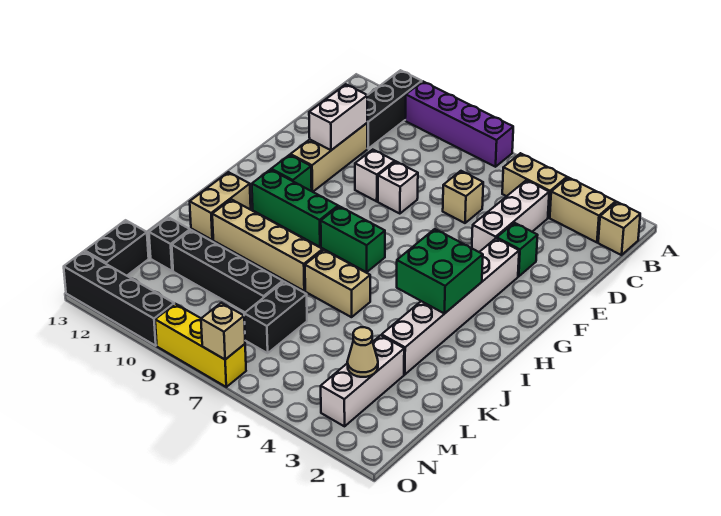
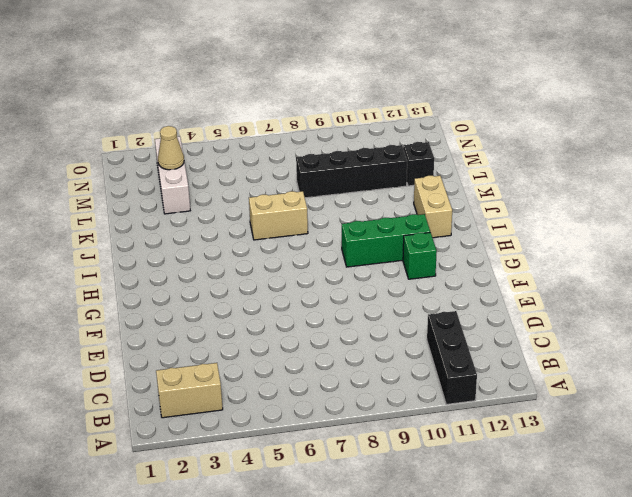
none -> purple brick A7:A10 level 1
none -> tan brick B1 level 1
none -> tan brick B4:B5 level 1

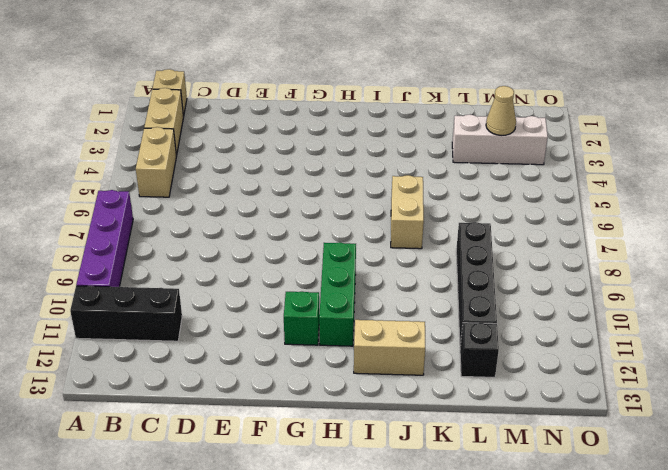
none -> white brick C4:E4 level 1
none -> tan brick D6 level 1
none -> tan brick D11:F11 level 1

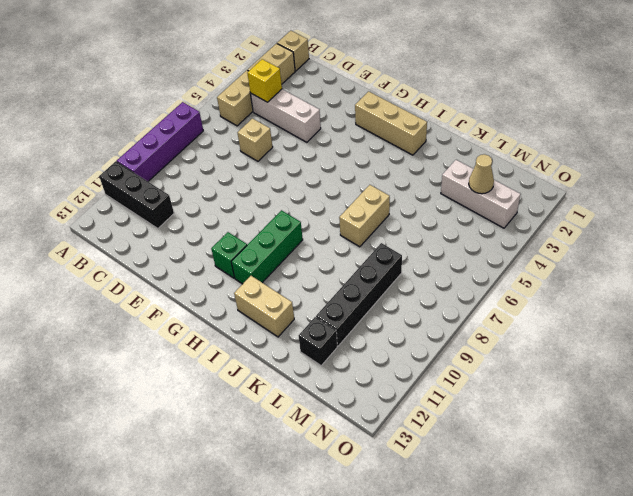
yellow brick C4 level 2 -> none
tan brick G2:I2 level 1 -> tan brick D11:F11 level 1
none -> green brick E3 level 1
none -> white brick E8 level 1
none -> white brick E9 level 1

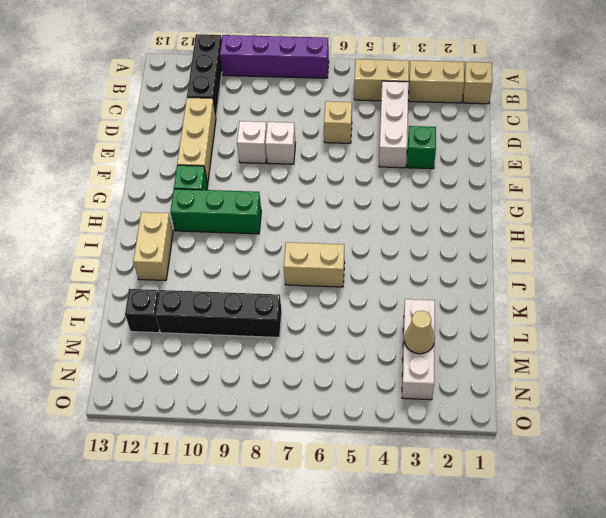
none -> white brick F3:K3 level 1
none -> green brick H7:H8 level 1
none -> tan brick J8:J11 level 1

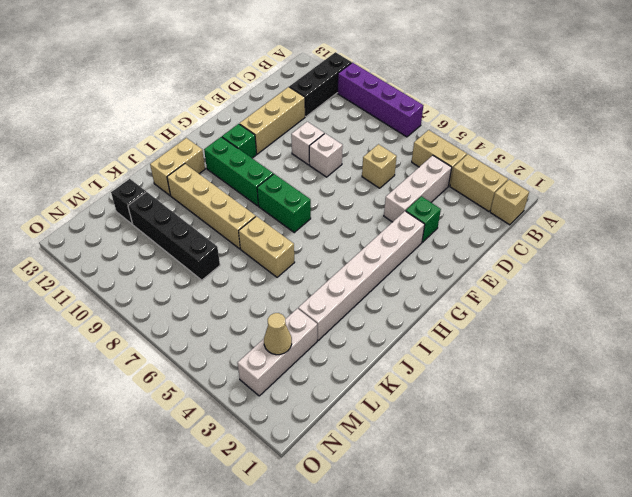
none -> black brick L7:M7 level 1
none -> black brick M13:N13 level 1
none -> yellow brick O7:O9 level 1

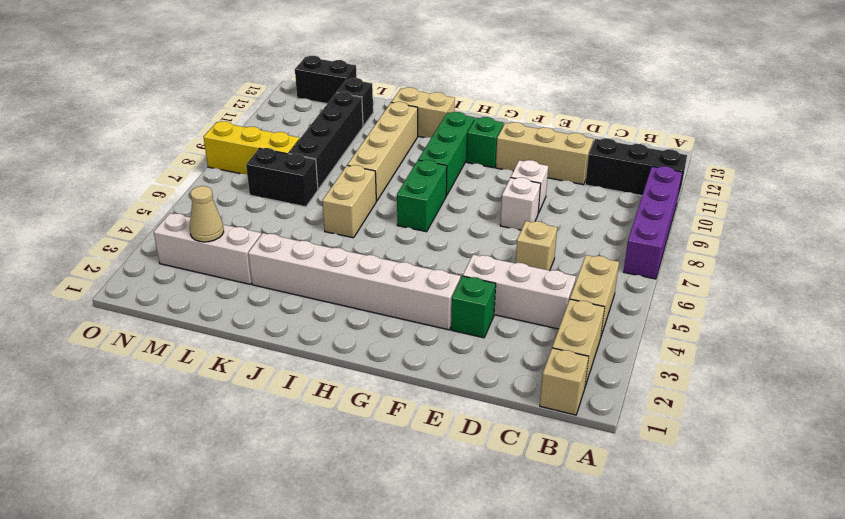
yellow brick M8:O8 level 1 -> yellow brick O7:O9 level 1
none -> black brick O10:O13 level 1
none -> white brick D11:E11 level 2
none -> green brick H3:I4 level 2

